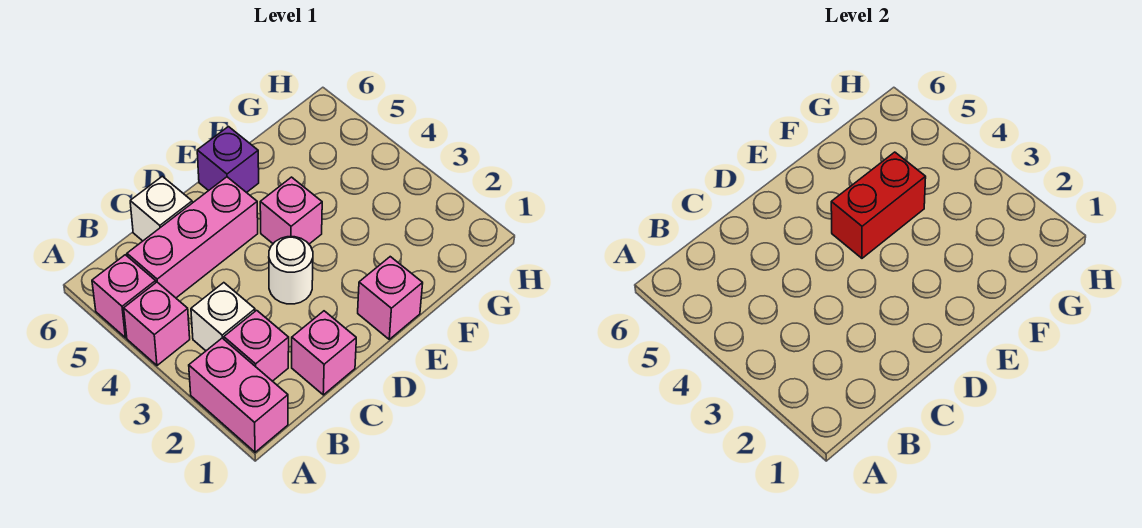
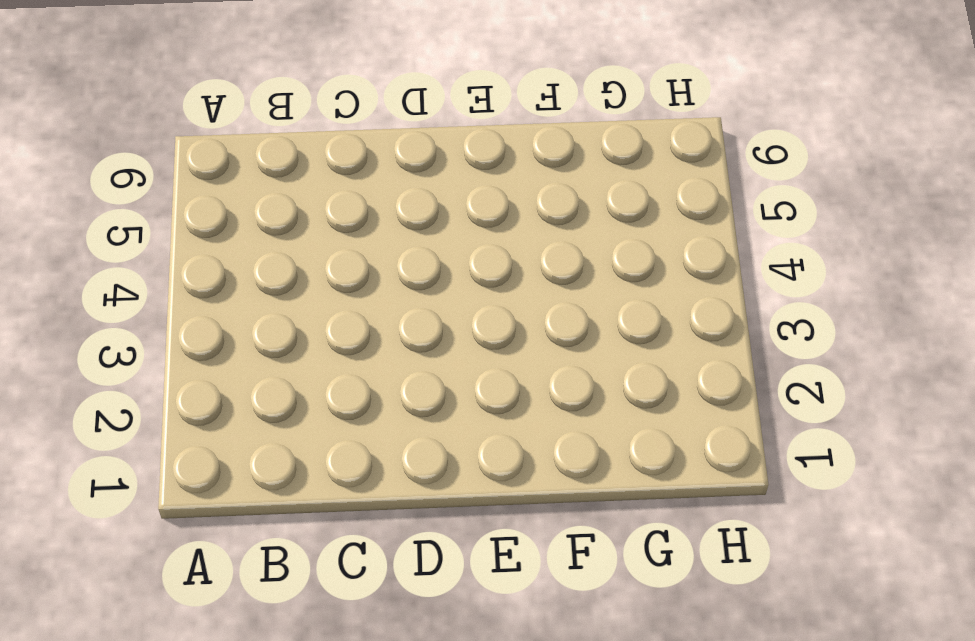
none -> pink brick A1:A2 level 1
none -> pink brick A4 level 1
none -> pink brick A5 level 1

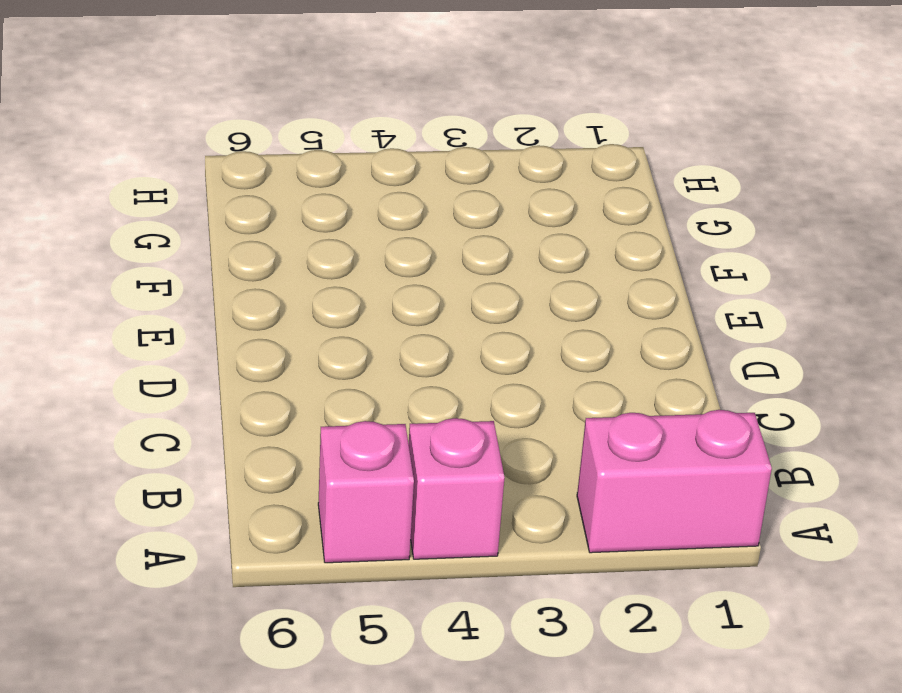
none -> pink brick B2 level 1
none -> white brick B3 level 1
none -> pink brick B5:D5 level 1

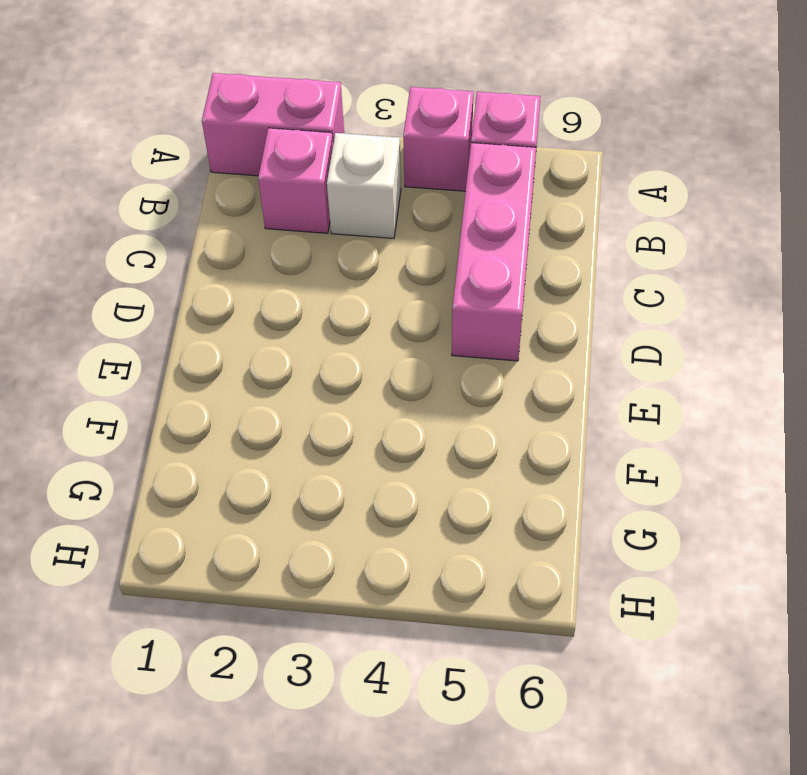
none -> pink brick C1 level 1
none -> white brick C6 level 1
none -> white round brick D3 level 1

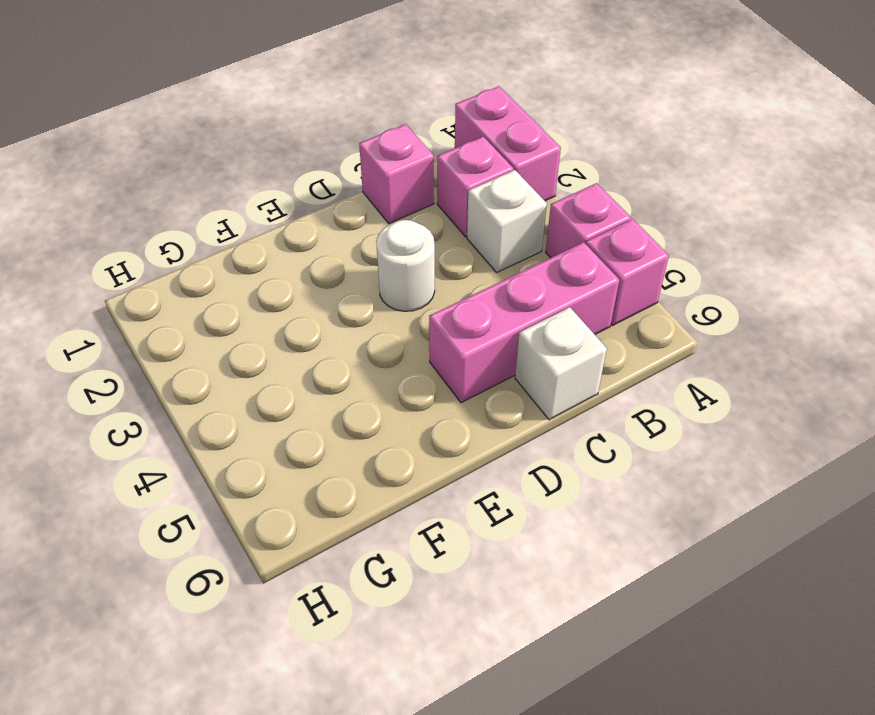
none -> pink brick E1 level 1
none -> pink brick E4 level 1
none -> purple brick E6 level 1

